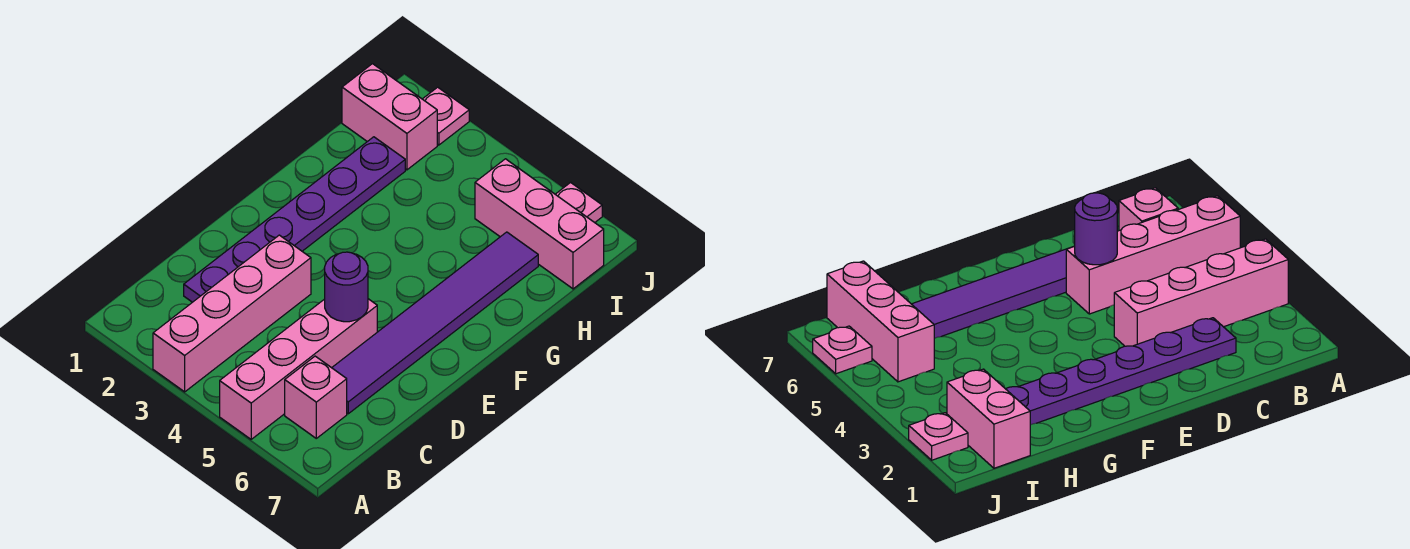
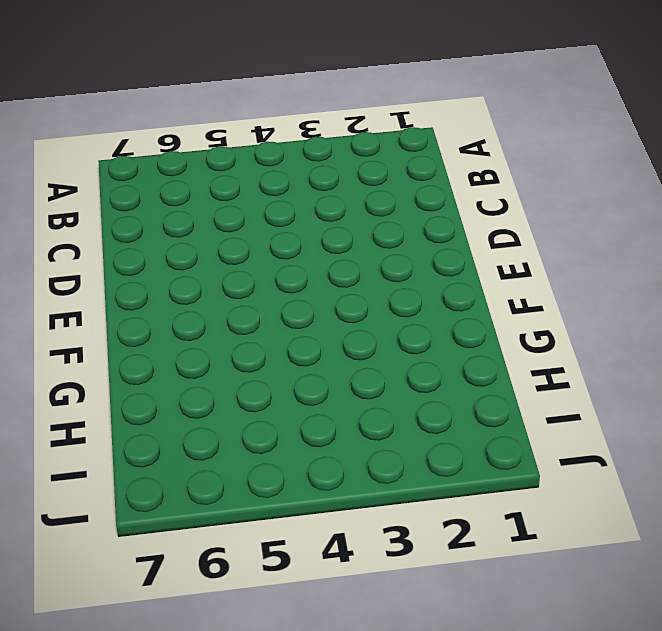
none -> pink brick A3:D3 level 1
none -> pink brick A5:D5 level 1

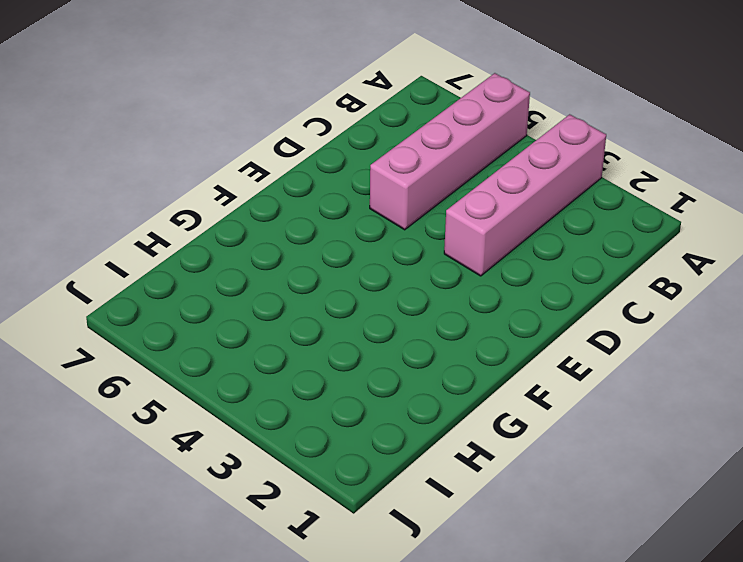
none -> pink brick B6 level 1
none -> purple plate C2:H2 level 1

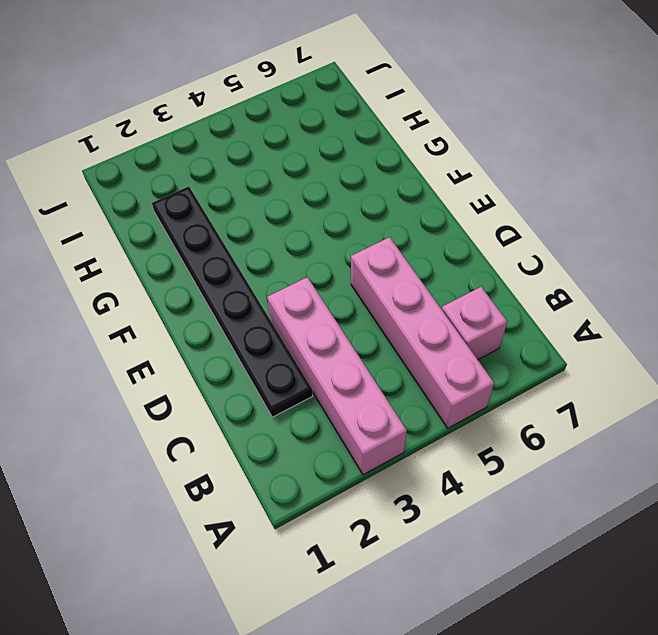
black plate C2:H2 level 1 -> purple plate C2:H2 level 1
none -> purple tile C6:H6 level 1
none -> pink brick I1:I2 level 1

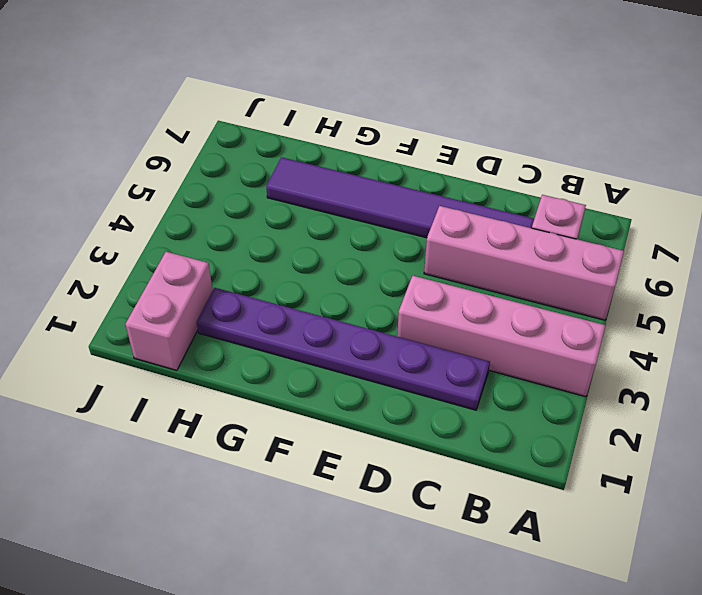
none -> pink brick I5:I7 level 1
none -> pink plate J2 level 1

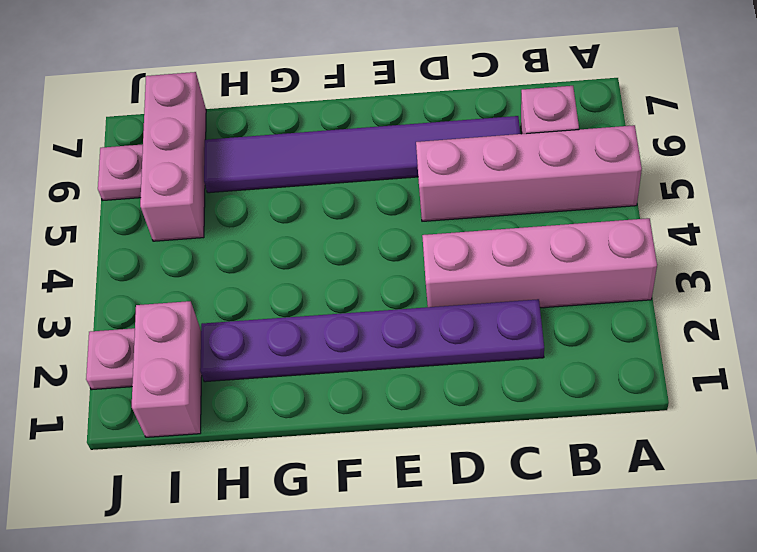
none -> purple round brick D5 level 2

